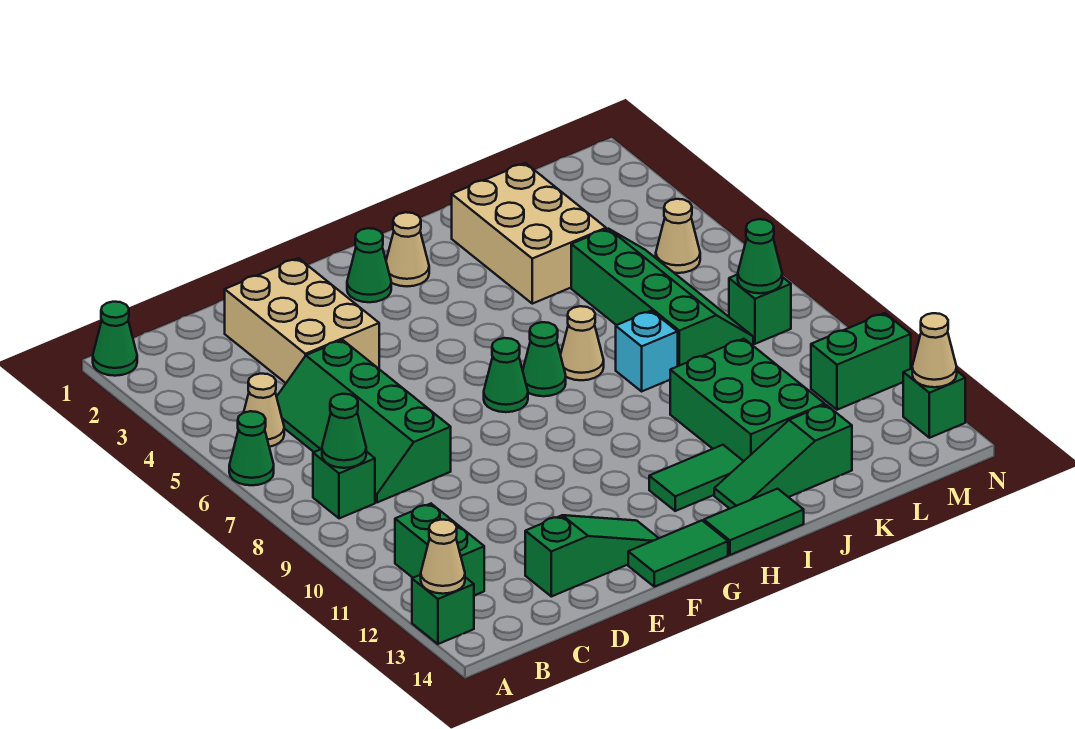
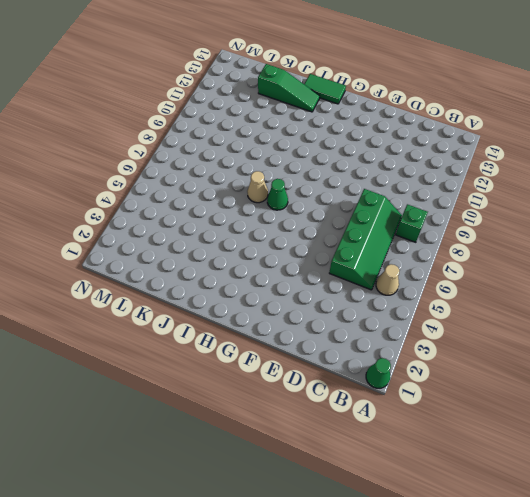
none -> green cone A6 level 1
none -> green brick A13 level 1
none -> green brick B11:B12 level 1
none -> tan brick D2:E4 level 1

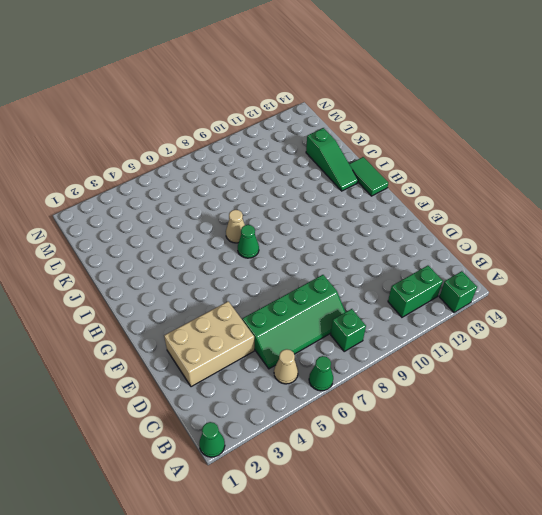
none -> green slope D13:F13 level 1 top D
none -> green tile F14:G14 level 1
none -> green cone G2 level 1
none -> green cone G7 level 1

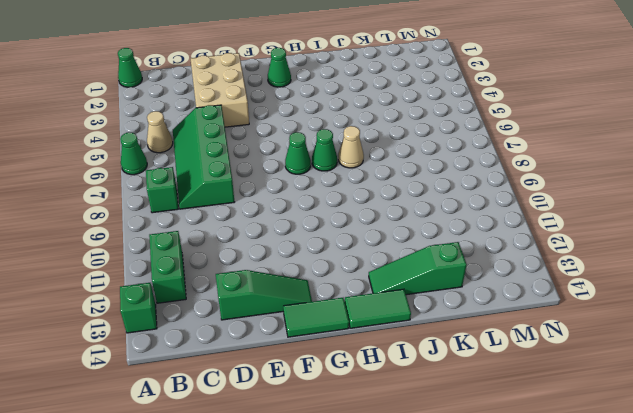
none -> tan cone H2 level 1
none -> green tile H12:I12 level 1
none -> tan brick J2:K4 level 1
none -> cyan brick J8 level 1

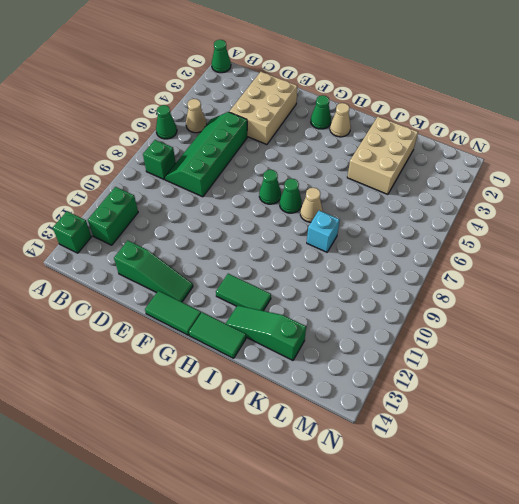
none -> green brick J10:K12 level 1
none -> green slope K5:L8 level 1 top K
none -> tan cone M5 level 1
none -> green brick M8 level 1

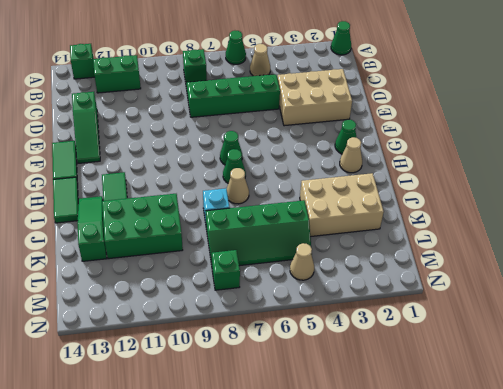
none -> green brick M11:N11 level 1
none -> green brick N13 level 1
none -> tan cone A13 level 2
none -> green cone B8 level 2

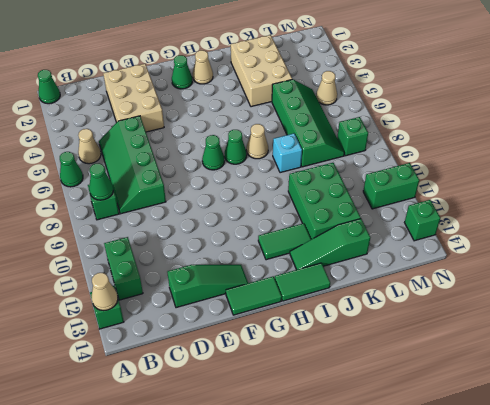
none -> green cone M8 level 2
none -> tan cone N13 level 2

